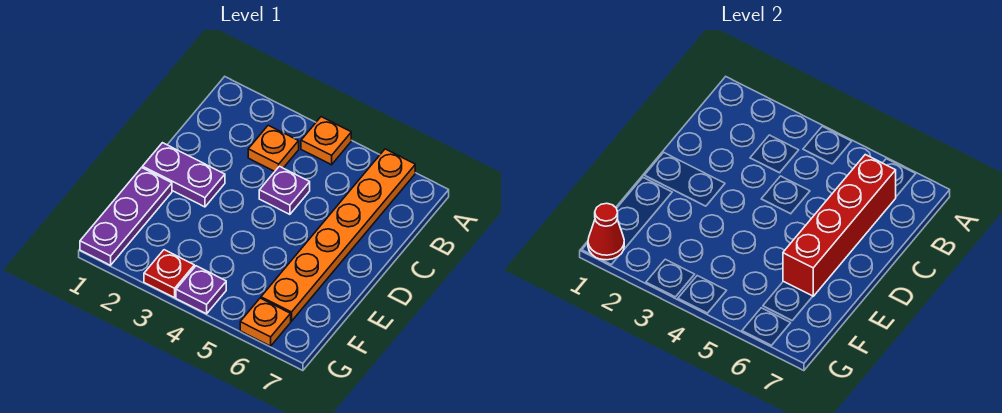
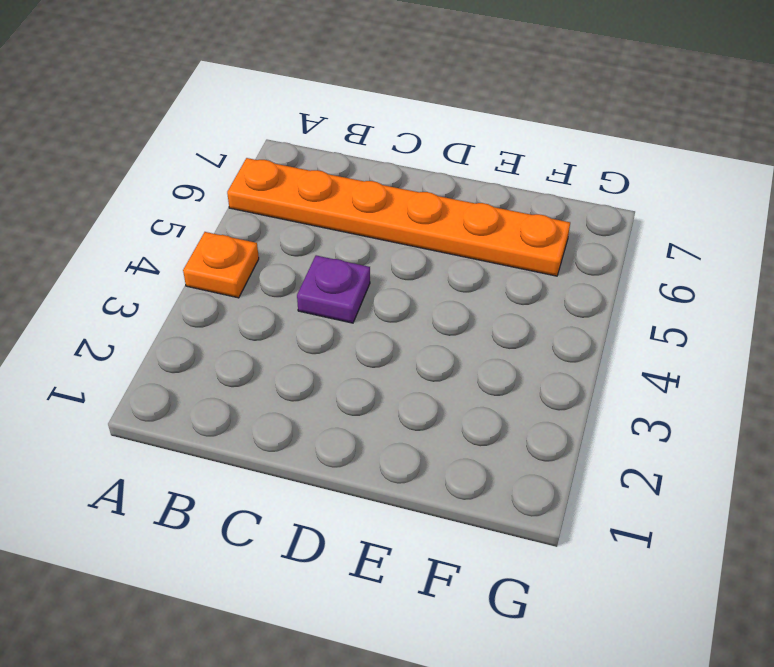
none -> orange plate B3 level 1
none -> purple plate D1:D2 level 1

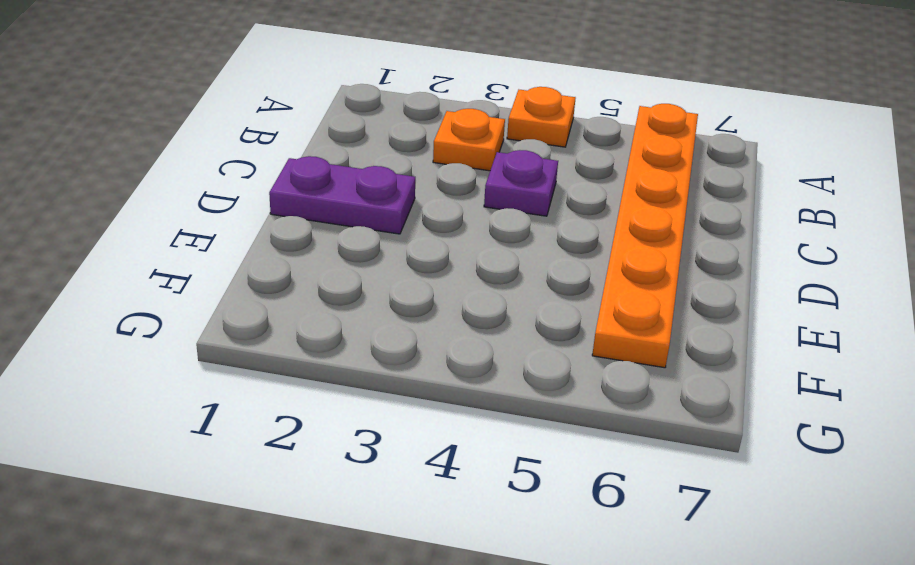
none -> purple plate E1:G1 level 1
none -> red plate G3 level 1

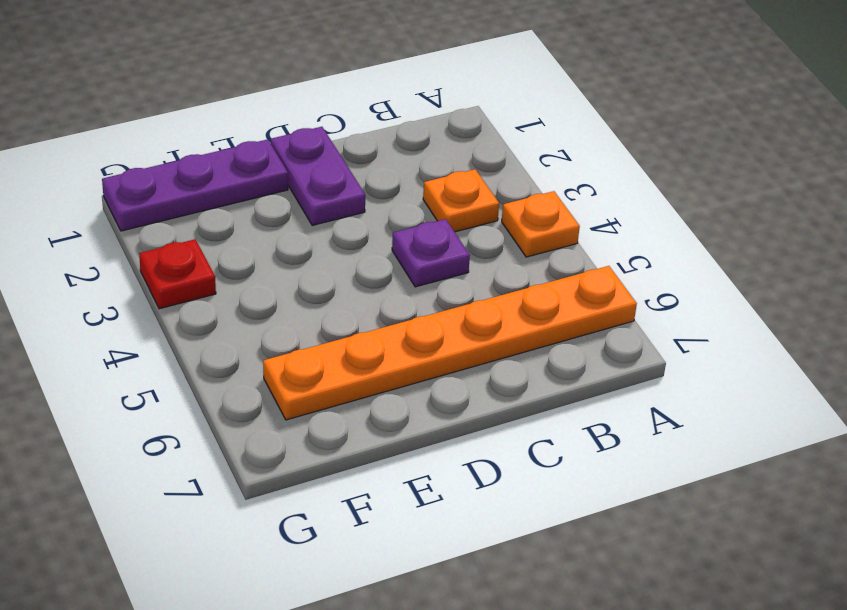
none -> purple plate G4 level 1
none -> orange plate G6 level 1

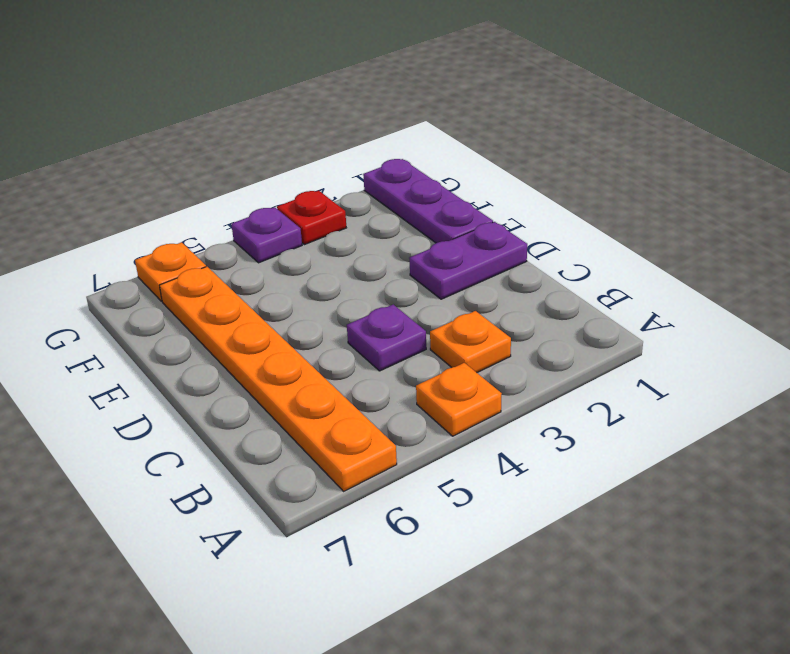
none -> red brick B6:E6 level 2
none -> red cone G1 level 2

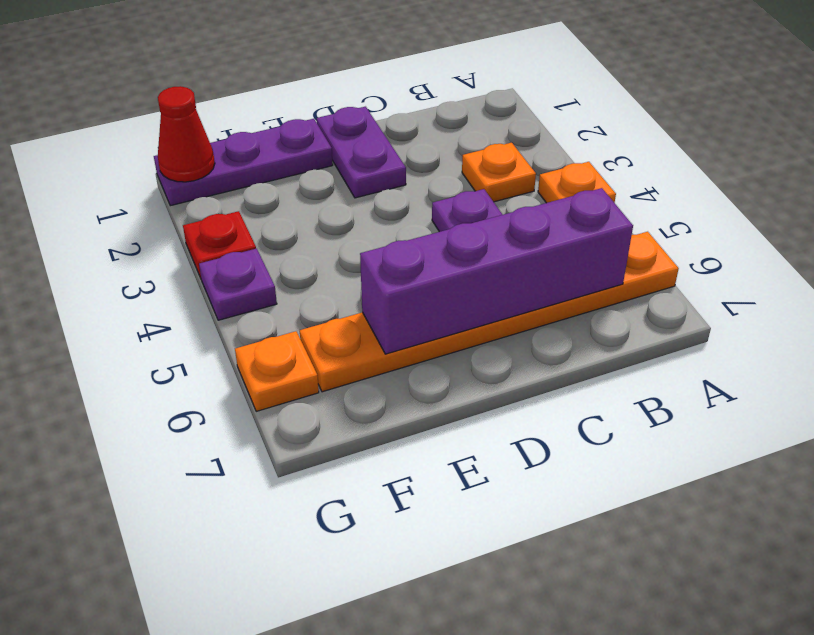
purple brick B6:E6 level 2 -> red brick B6:E6 level 2

